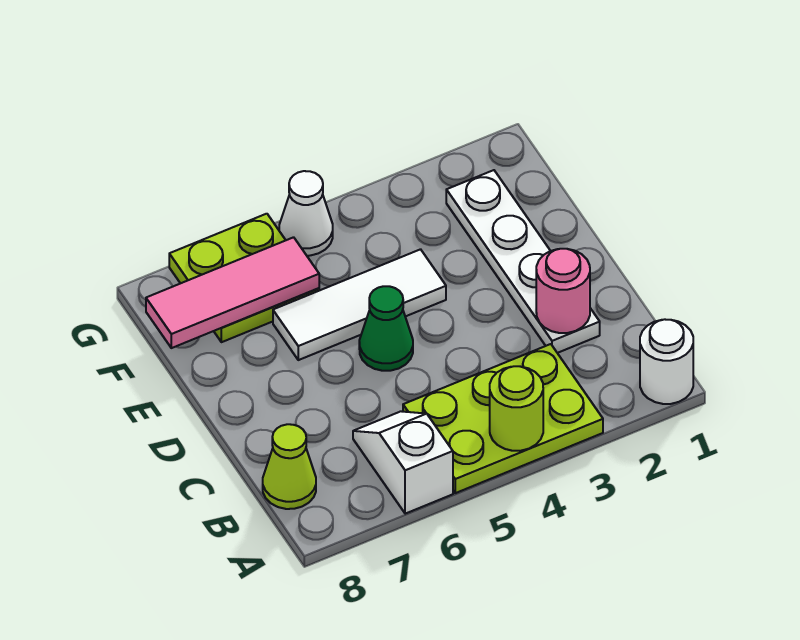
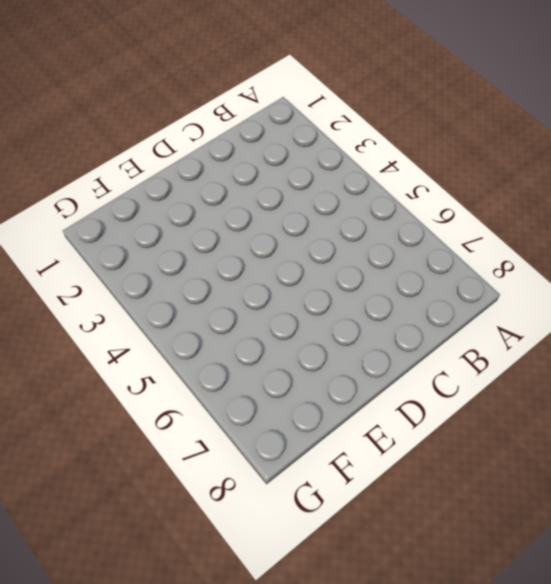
none -> white round brick A1 level 1
none -> lime plate A3:B5 level 1
none -> white slope A6:B6 level 1 top A

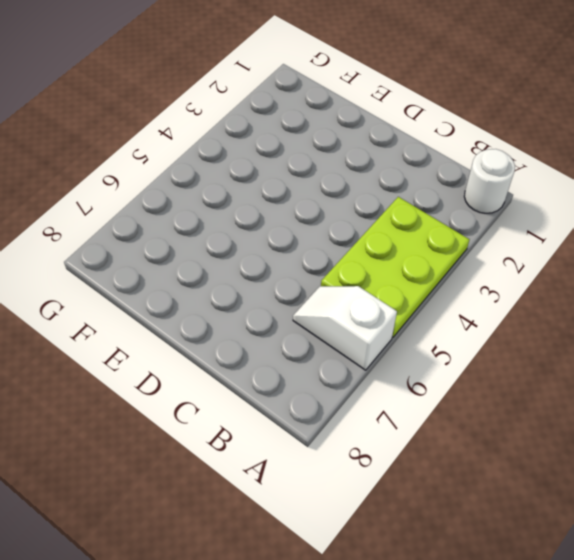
none -> lime cone B8 level 1
none -> white plate C2:F2 level 1
none -> green cone D5 level 1

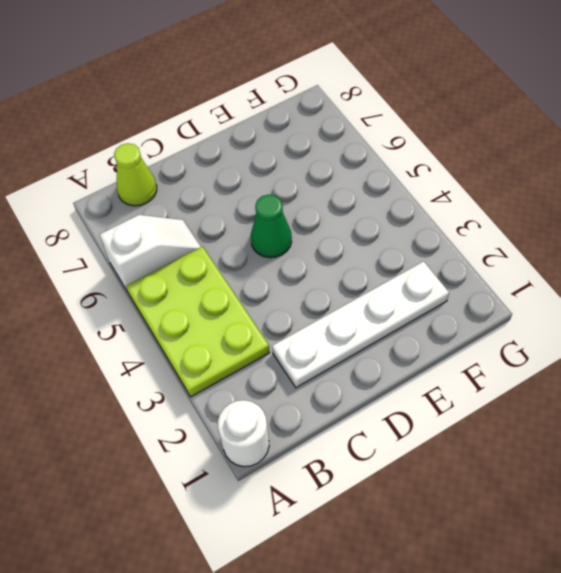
none -> white tile E4:E6 level 1
none -> lime plate F6:G7 level 1
none -> white cone G5 level 1

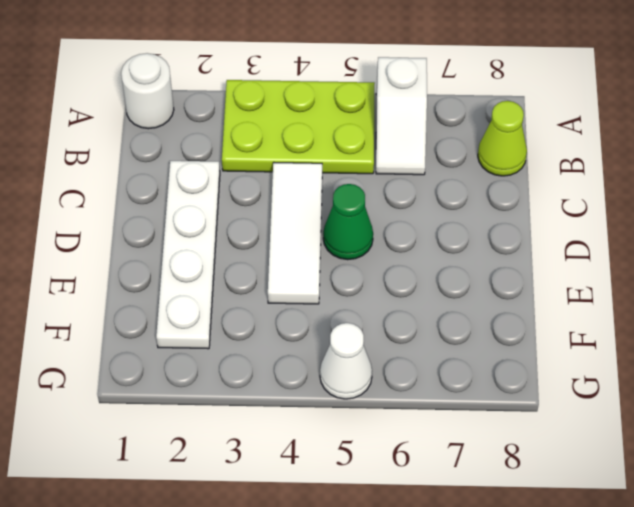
white tile C4:E4 level 1 -> white tile E4:E6 level 1
none -> lime plate F6:G7 level 1
none -> lime round brick A4 level 2
none -> pink round brick C2 level 2

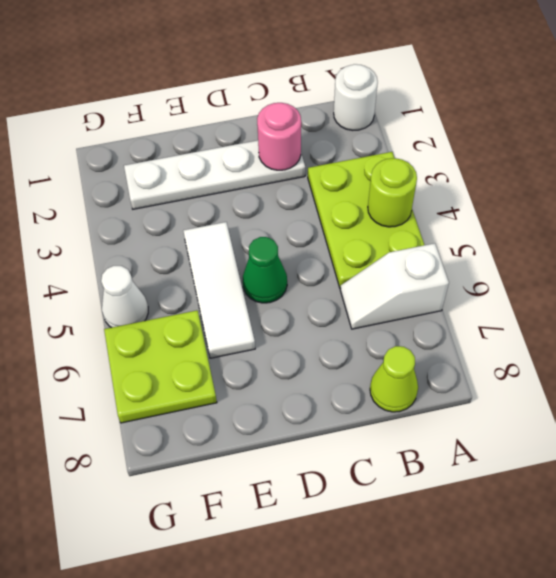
none -> pink tile F6:F8 level 2

